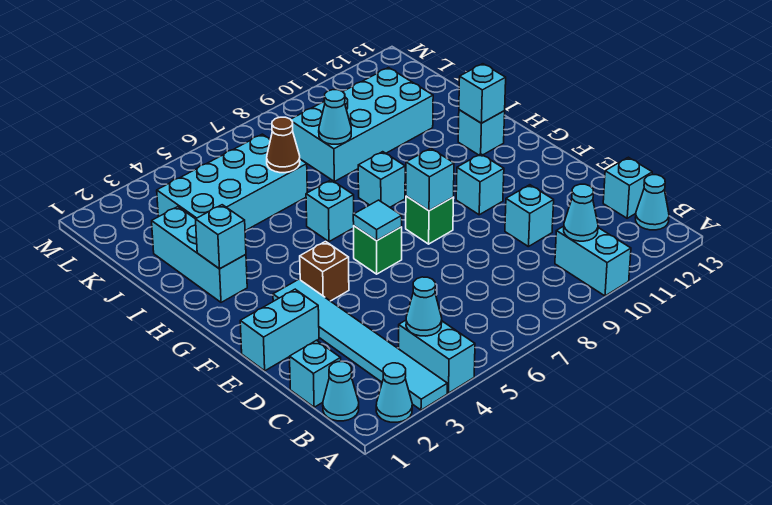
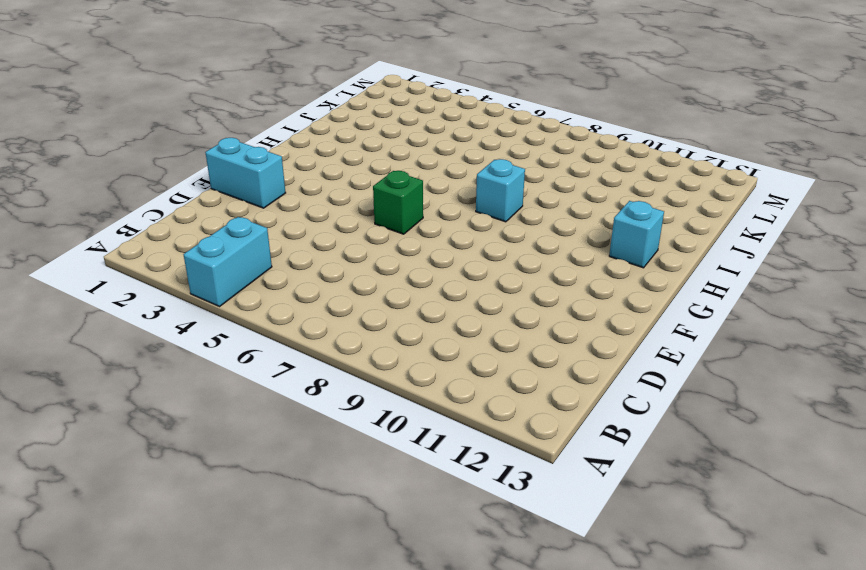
none -> cyan cone A2 level 1
none -> cyan tile A3:F3 level 1
none -> cyan brick A10:B10 level 1

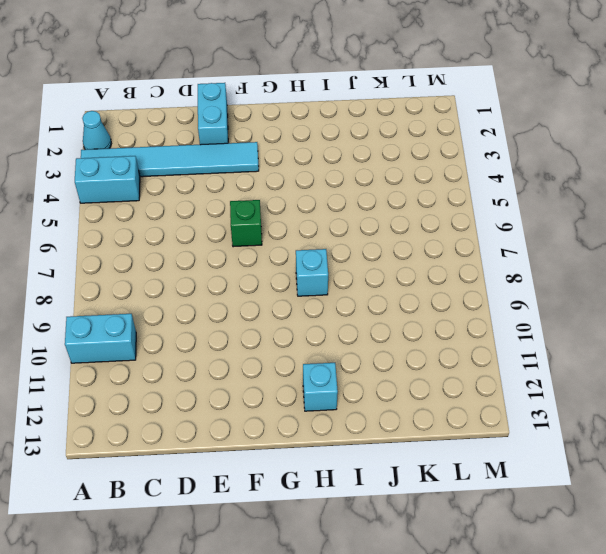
none -> cyan cone B1 level 1
none -> cyan cone B13 level 1
none -> cyan brick C1 level 1

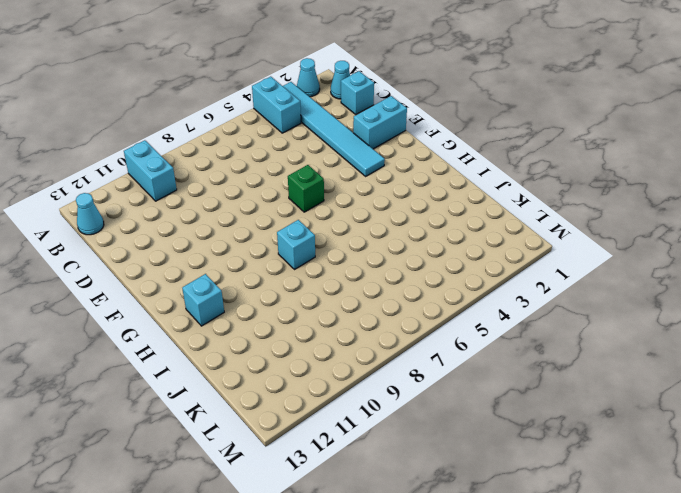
none -> cyan brick C13 level 1
none -> cyan brick D10 level 1
none -> brown brick F4 level 1

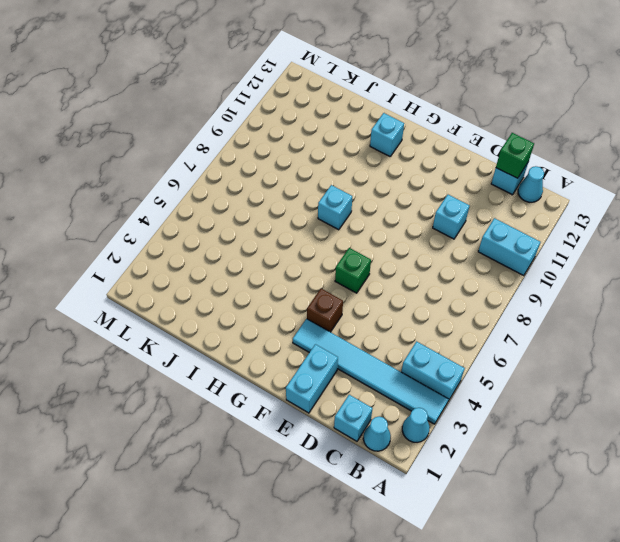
green brick C13 level 2 -> green brick F8 level 1
none -> cyan brick F10 level 1
none -> cyan brick H2:J2 level 1
none -> cyan brick H6 level 1

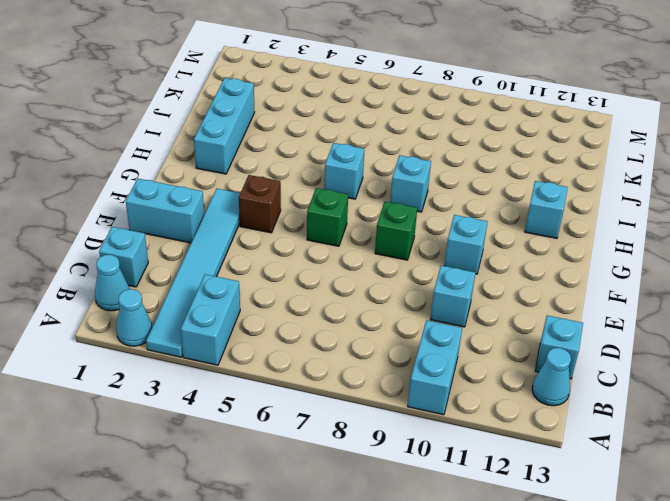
none -> cyan brick J3:K6 level 1
none -> cyan brick J8:K11 level 1
none -> cyan cone B4 level 2

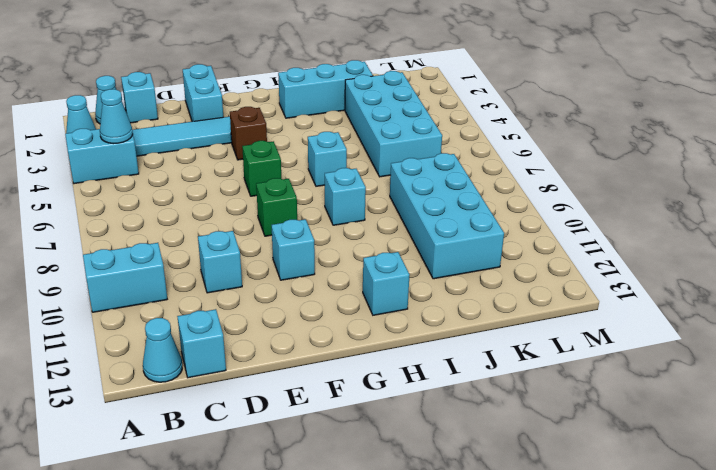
none -> cyan cone B10 level 2
none -> cyan tile F6 level 2
none -> cyan brick F8 level 2

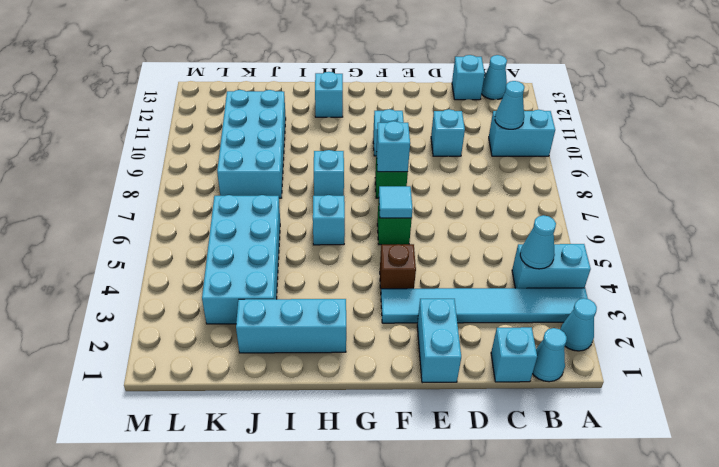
none -> cyan brick H2 level 2
none -> cyan brick H12 level 2
none -> brown cone J6 level 2

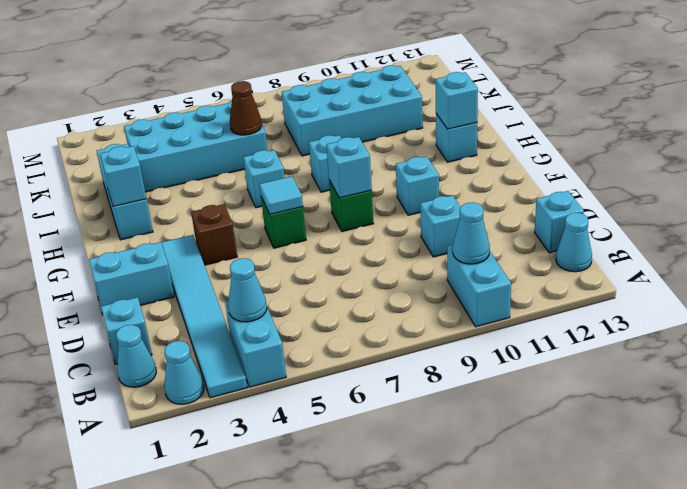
none -> cyan cone J8 level 2

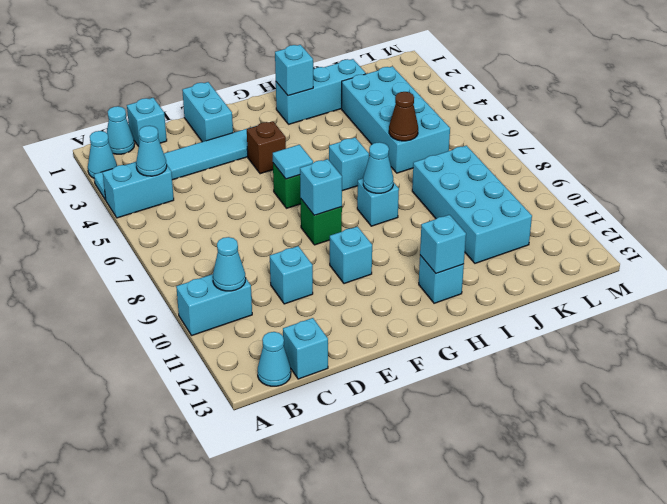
cyan cone H8 level 2 -> cyan cone J8 level 2

